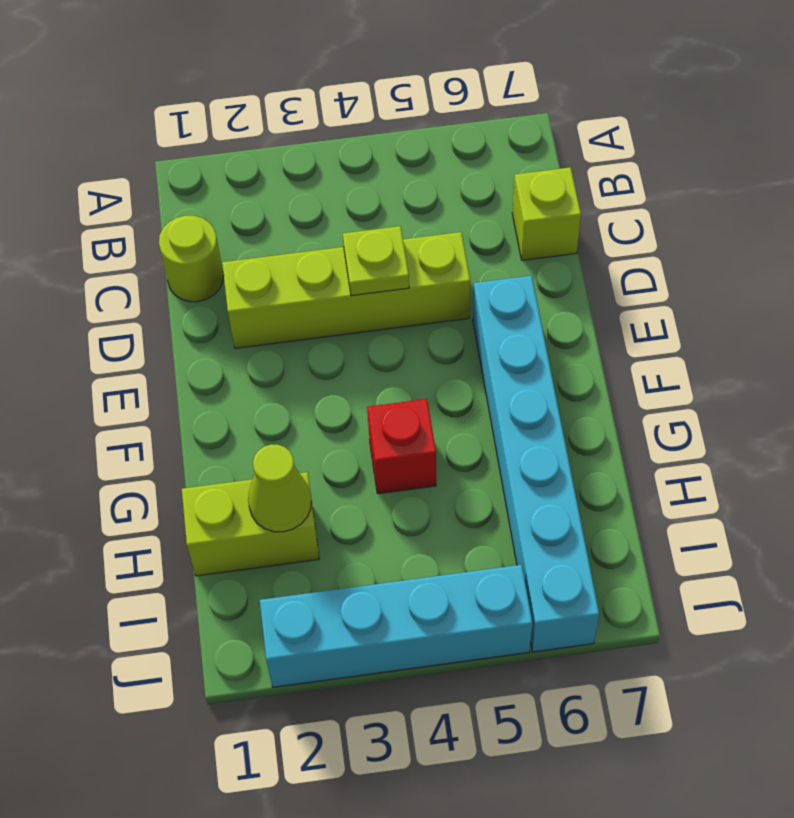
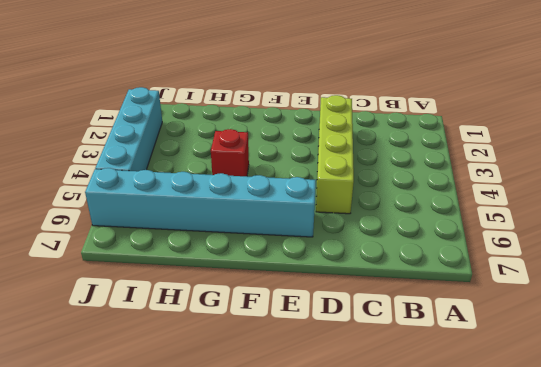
none -> lime round brick C1 level 1
none -> lime brick C7 level 1

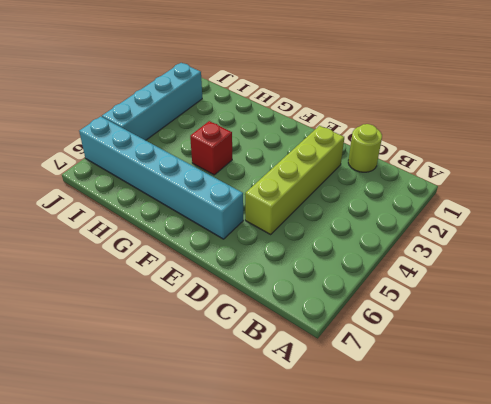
none -> lime brick C7 level 1
none -> lime brick H1:H2 level 1

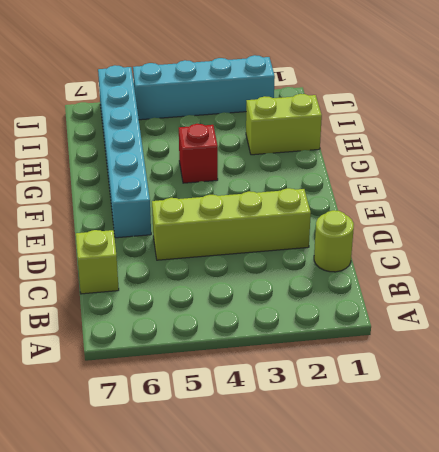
none -> lime plate D4 level 2
none -> lime cone H2 level 2

